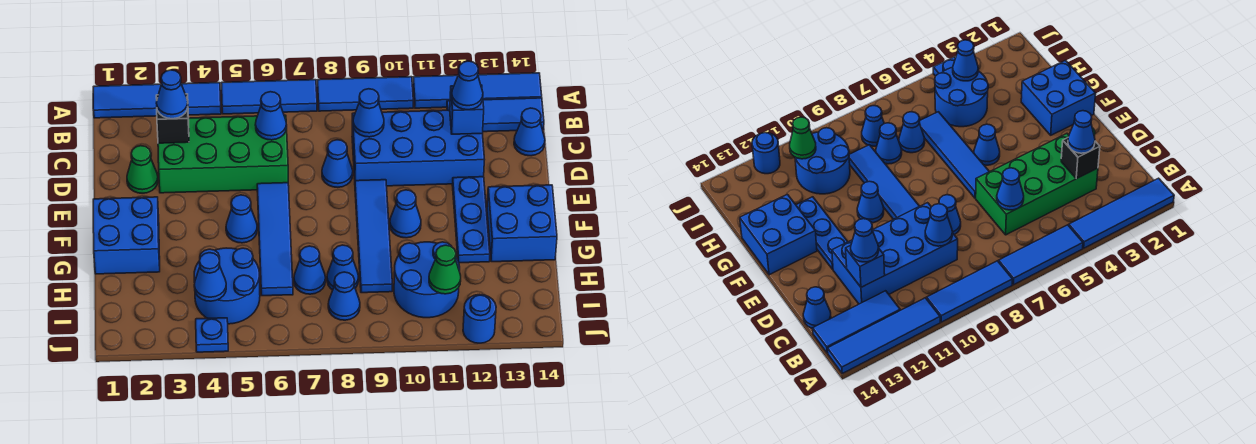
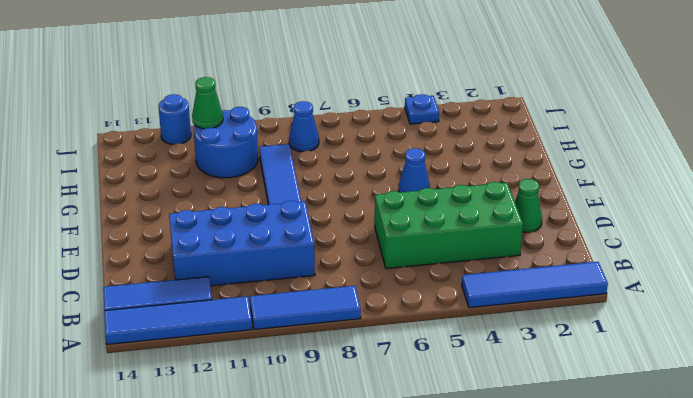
none -> blue tile A5:A7 level 1
none -> blue cone C14 level 1
none -> blue cone D8 level 1
none -> blue tile E6:H6 level 1

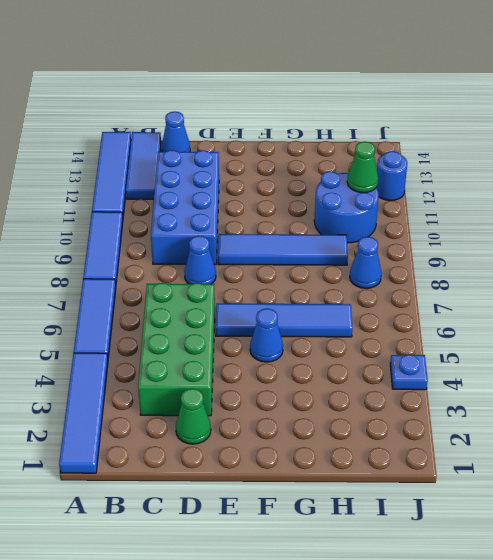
none -> blue plate E12:G12 level 1
none -> blue brick F1:G2 level 1
none -> blue cone F10 level 1
none -> blue brick F13:G14 level 1

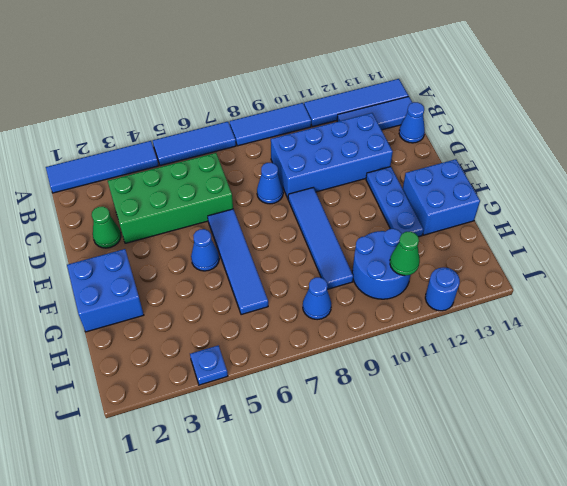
none -> blue cone F10 level 1
none -> blue round brick H4:I5 level 1
none -> blue cone H7 level 1
none -> blue cone H8 level 1

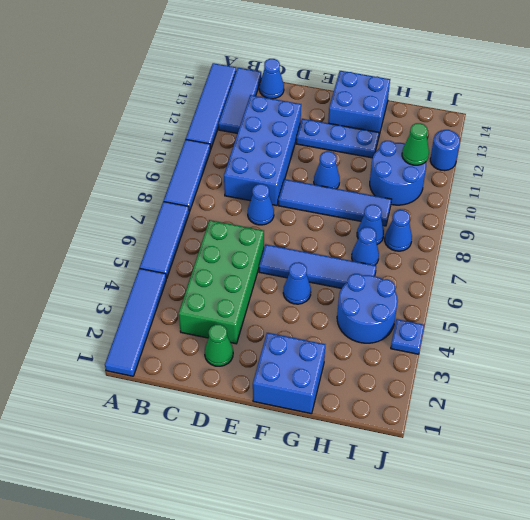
none -> black brick C3 level 2
none -> blue cone C6 level 2
none -> blue cone C9 level 2
none -> blue brick C12 level 2

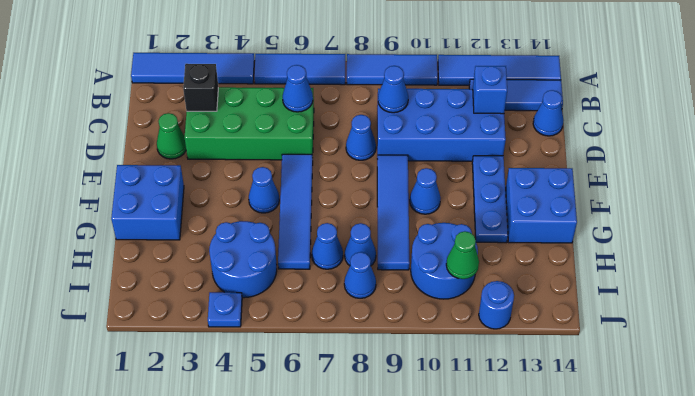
none -> blue cone I4 level 2
none -> blue cone C3 level 3
none -> blue cone C12 level 3

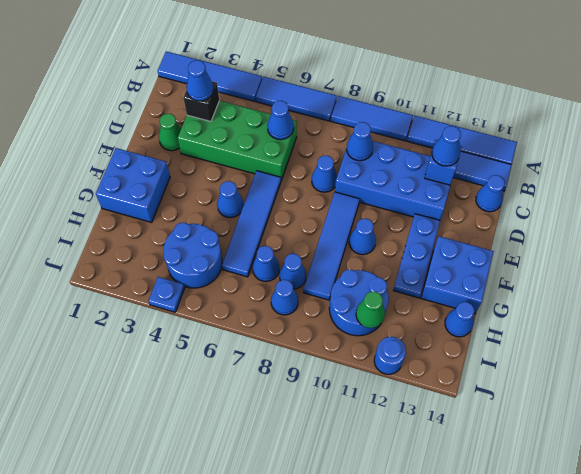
blue cone H14 level 1 -> blue cone I4 level 2

